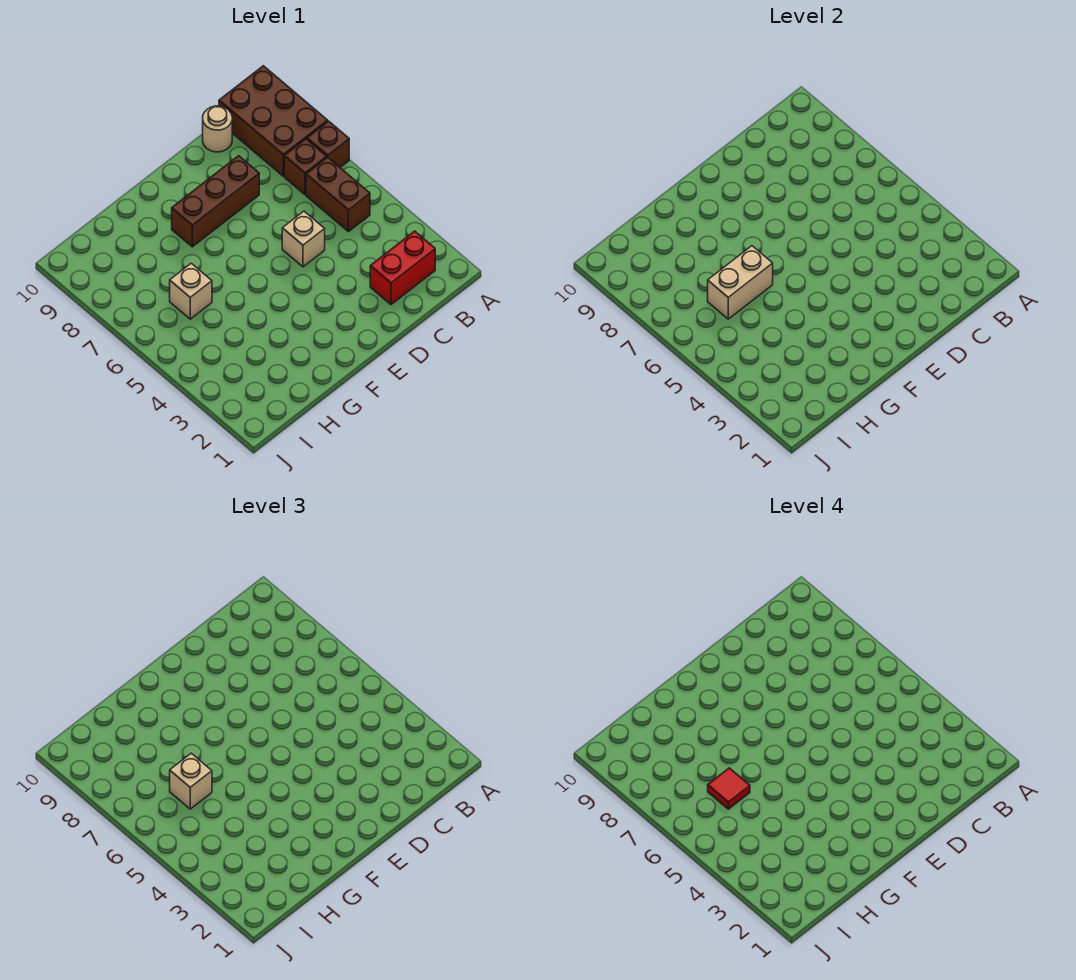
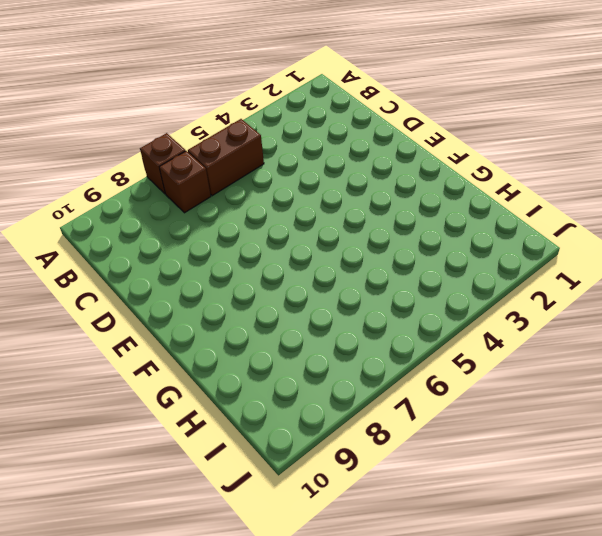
none -> brown brick A8:B10 level 1
none -> red brick B2:C2 level 1
none -> tan round brick C10 level 1

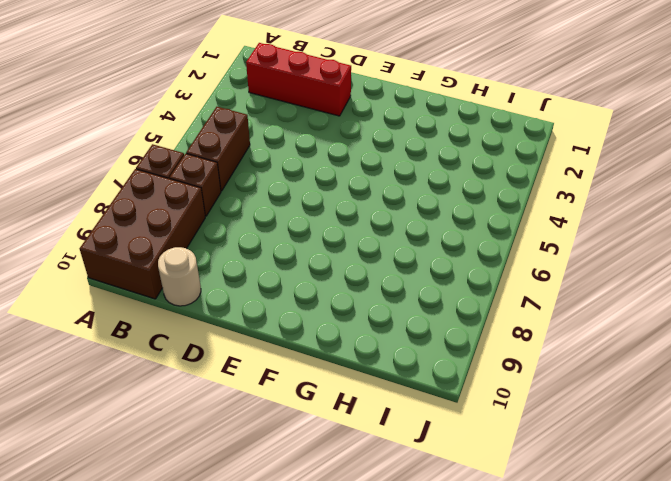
red brick B2:D2 level 1 -> red brick B2:C2 level 1
none -> tan brick D5 level 1
none -> brown brick D8:F8 level 1
none -> tan brick H6 level 1

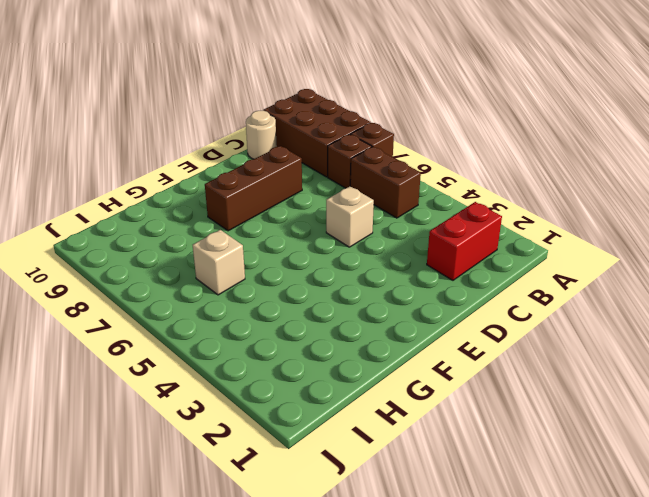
none -> tan brick G6:H6 level 2
none -> tan brick H6 level 3
none -> red tile H6 level 4

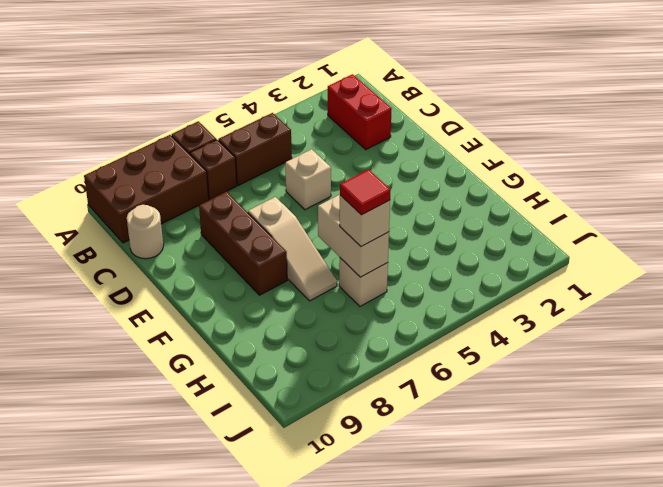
tan slope E7:G7 level 1 top E -> none

